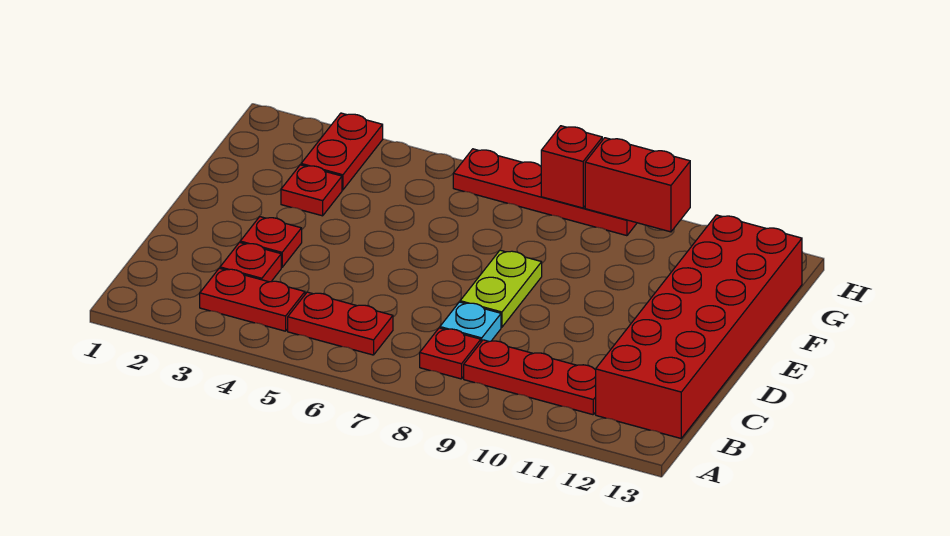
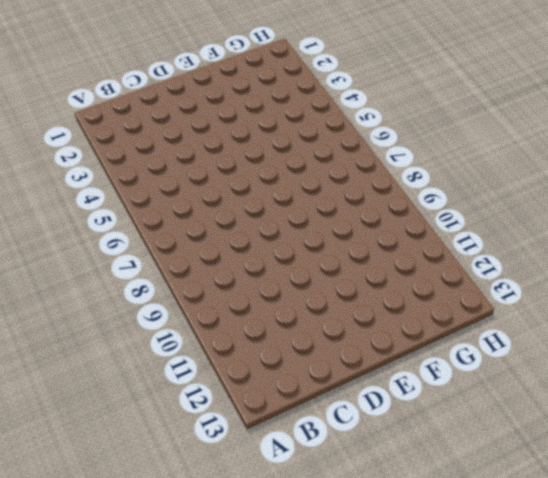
none -> red plate B3:B4 level 1
none -> red plate B5:B6 level 1
none -> red plate B8 level 1

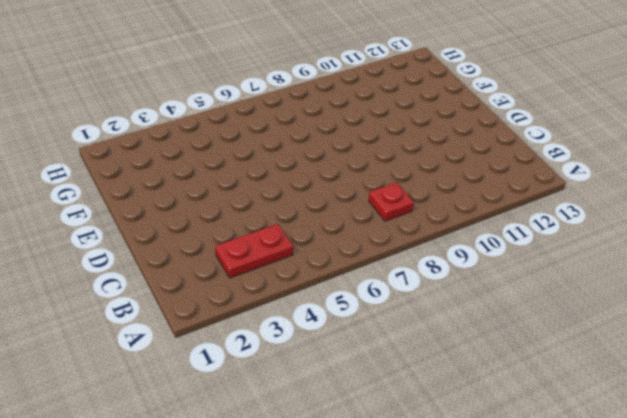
none -> red plate B5:B6 level 1
none -> red plate B9:B11 level 1
none -> red brick B12:G13 level 1

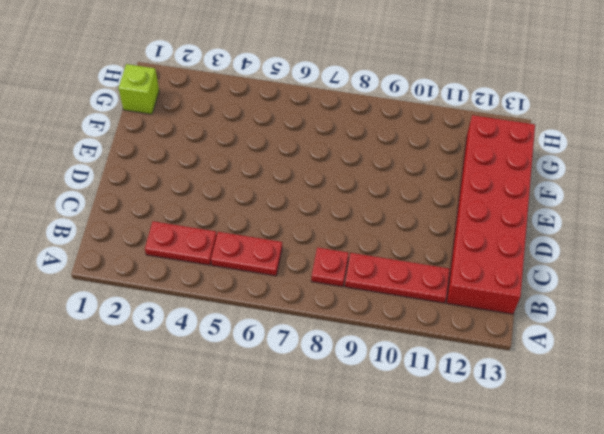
lime brick G1 level 1 -> none
none -> red plate C3 level 1
none -> cyan plate C8 level 1
none -> red plate D3 level 1

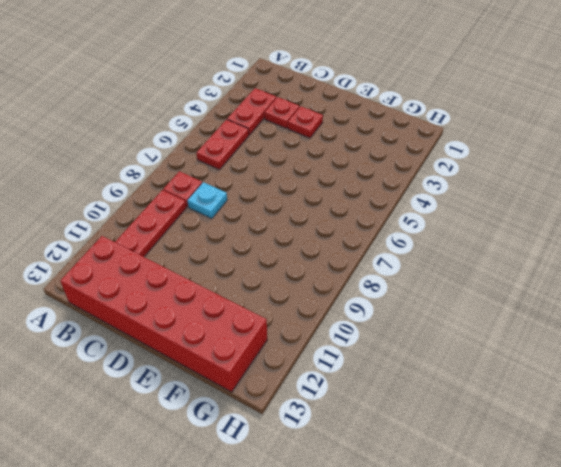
none -> lime plate D8:E8 level 1
none -> red plate F3 level 1
none -> red plate G3:H3 level 1

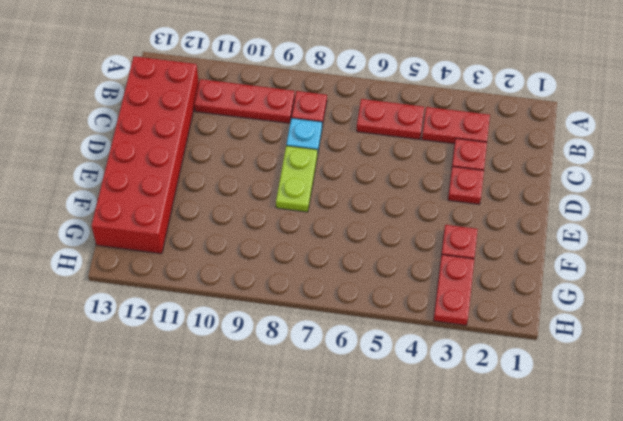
none -> red plate H6:H9 level 1
none -> red brick H8 level 2
none -> red brick H9:H10 level 2

